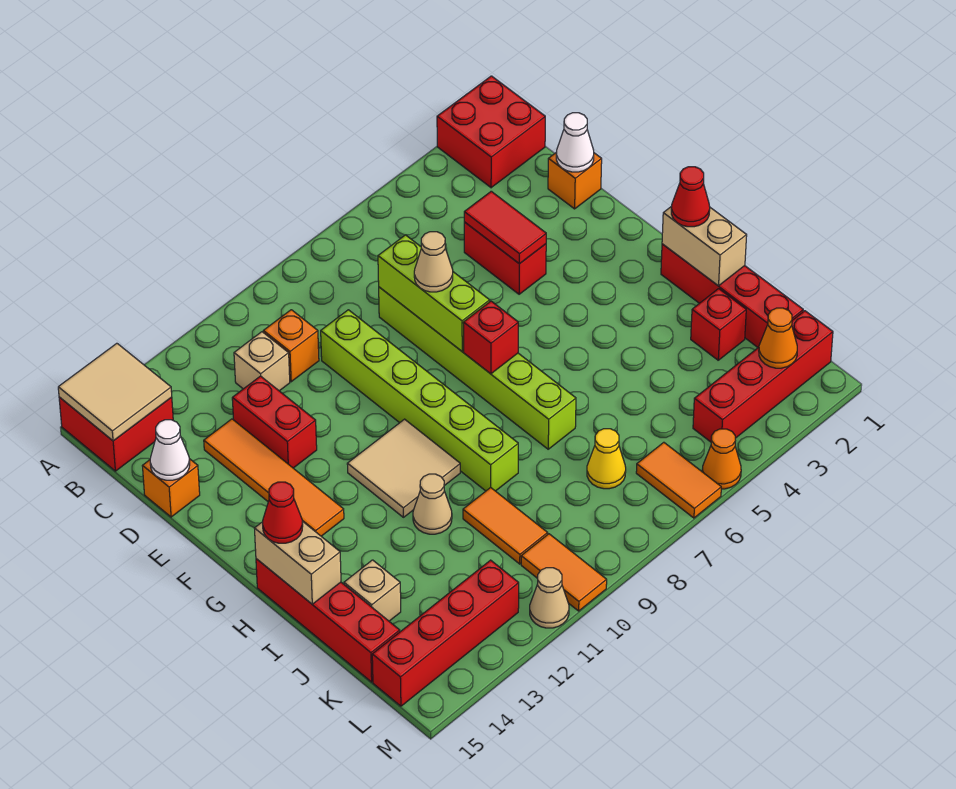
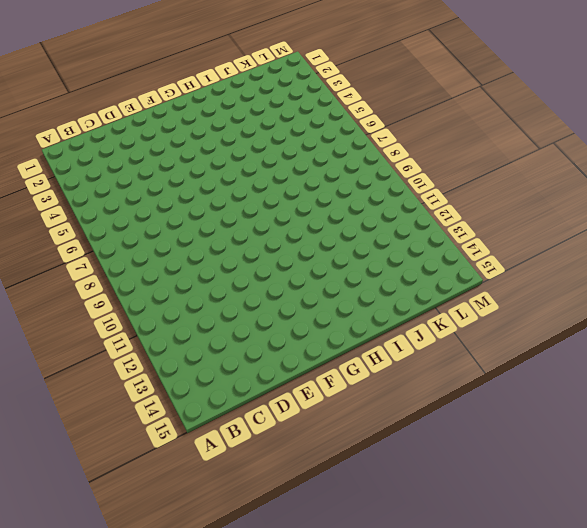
none -> red brick A1:B2 level 1
none -> red brick A14:B15 level 1
none -> orange brick C10 level 1
none -> tan brick C11 level 1

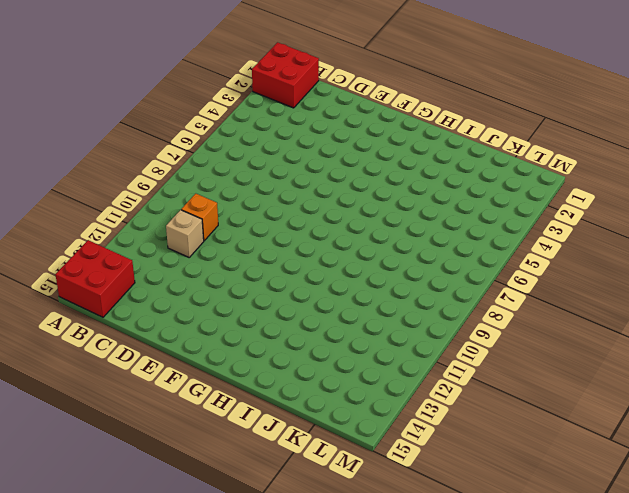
none -> orange brick D1 level 1
none -> red brick D4:E4 level 1
none -> lime brick D7:I7 level 1
none -> lime brick D9:I9 level 1

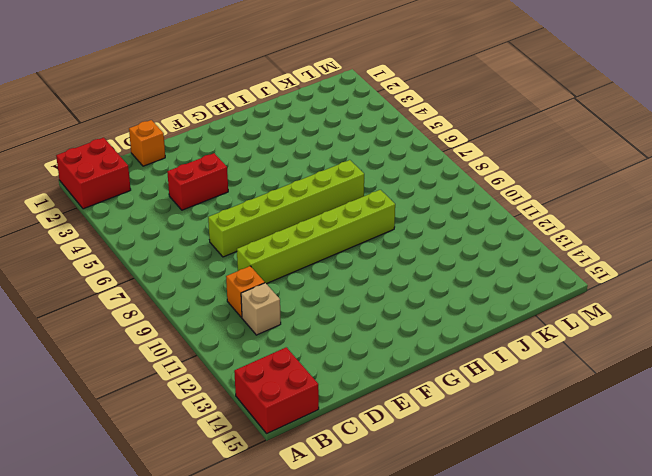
none -> red brick D12:E12 level 1
none -> orange tile D13:G13 level 1
none -> orange brick D15 level 1
none -> tan tile G10:H11 level 1

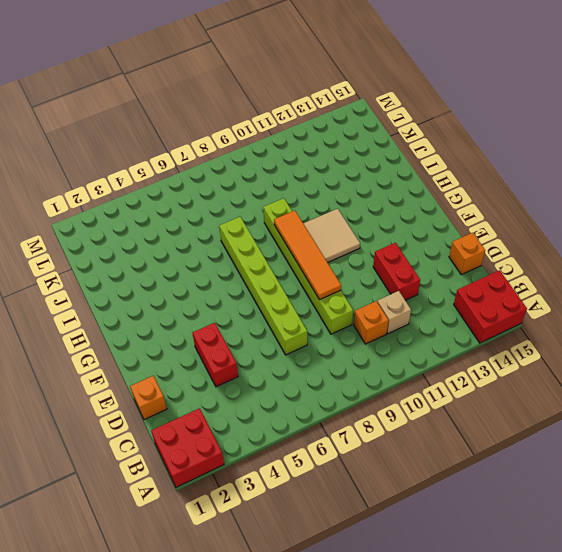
orange tile E9:H9 level 2 -> orange tile D13:G13 level 1
none -> red brick H1:K1 level 1
none -> red brick H15:K15 level 1
none -> tan cone I11 level 1
none -> red brick J2 level 1

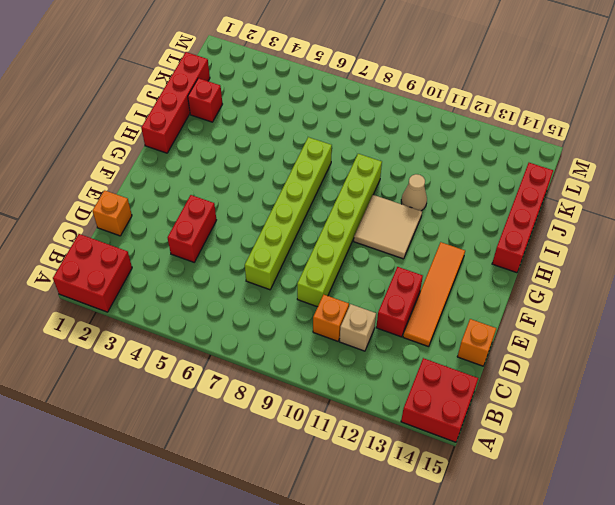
none -> orange tile J10:K10 level 1
none -> tan brick J14 level 1
none -> yellow cone K7 level 1
none -> red brick L1:L4 level 1

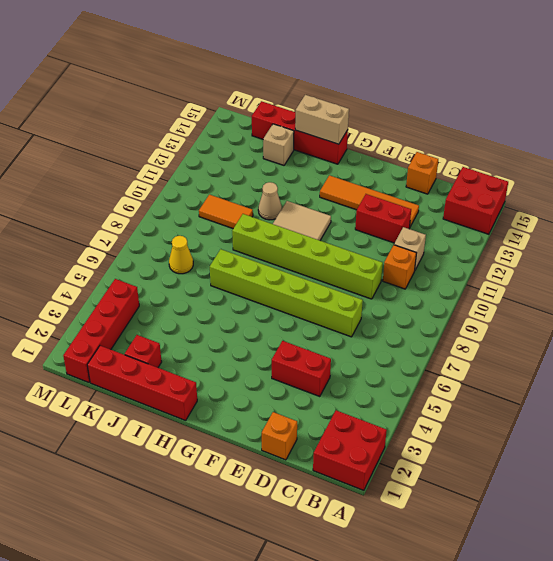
none -> orange tile L6:M6 level 1
none -> orange tile L10:M10 level 1
none -> red brick L12:L15 level 1
none -> orange cone M5 level 1

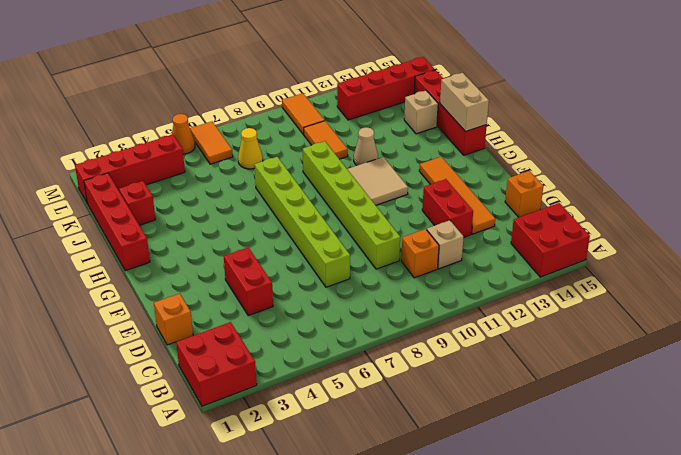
none -> tan cone M11 level 1
none -> tan tile A14:B15 level 2
none -> white cone D1 level 2
none -> red tile D4:E4 level 2

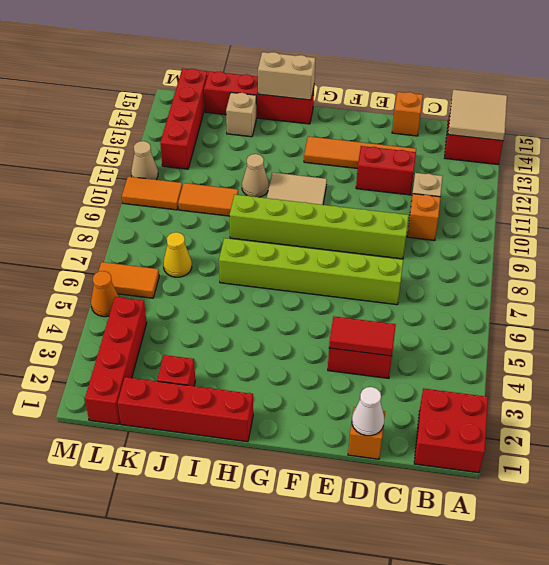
none -> lime brick D7:F7 level 2
none -> white cone D15 level 2
none -> red brick G7 level 2
none -> tan brick H1:I1 level 2

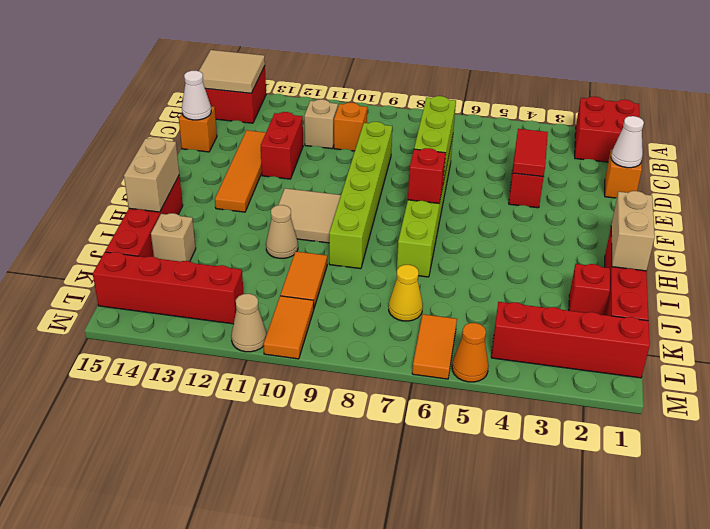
none -> orange cone L2 level 2
none -> tan cone E7 level 3
none -> red cone H1 level 3
none -> red cone H15 level 3

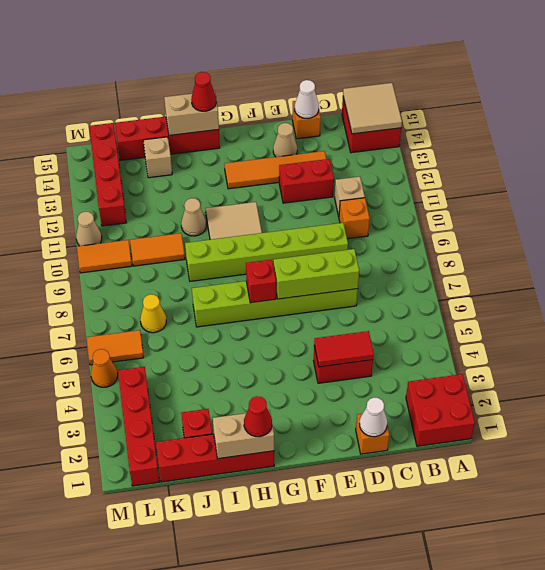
tan cone E14 level 1 -> tan cone E7 level 3
none -> orange cone L2 level 2

